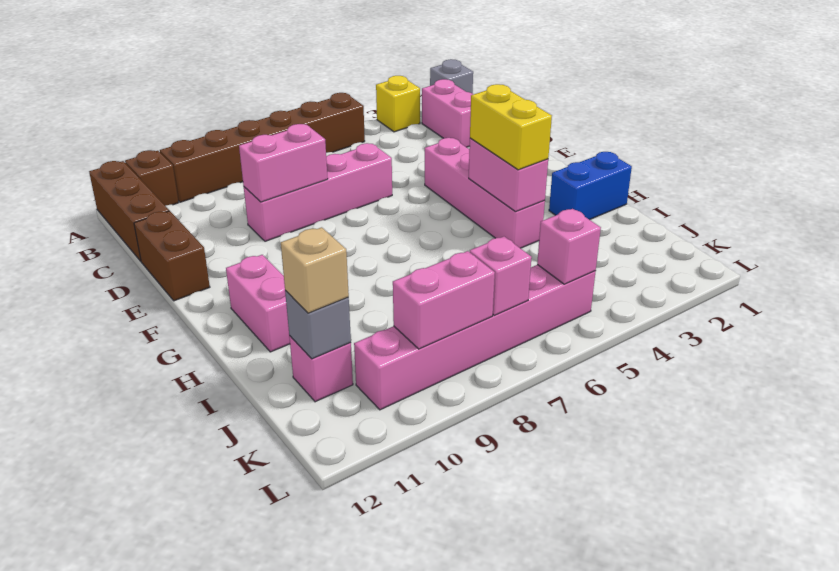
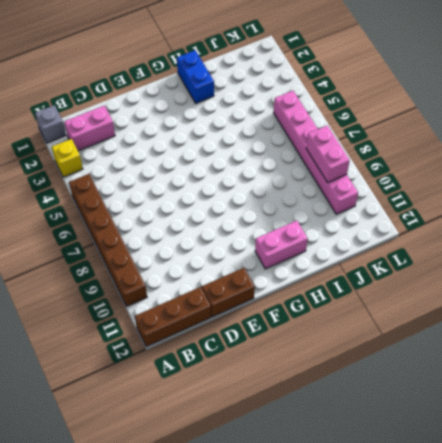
none -> brown brick A11 level 1
none -> pink brick D6:D9 level 1
none -> pink brick E4:H4 level 1

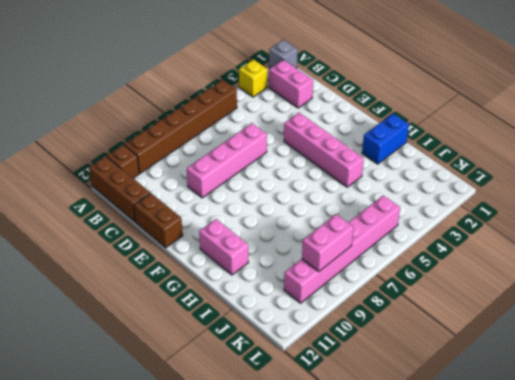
none -> pink brick J11 level 1
none -> pink brick D8:D9 level 2
none -> pink brick G4:H4 level 2

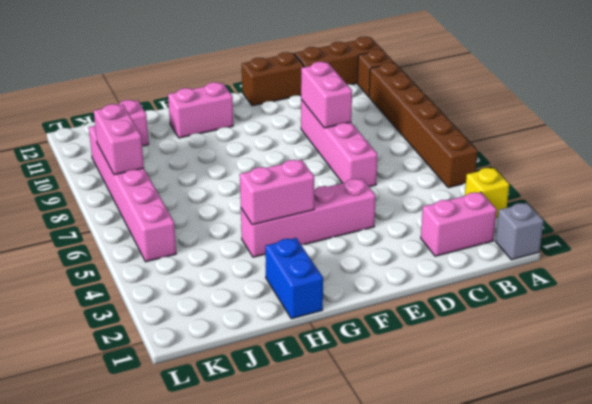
none -> grey brick J11 level 2
none -> pink brick K5 level 2
none -> pink brick K7 level 2

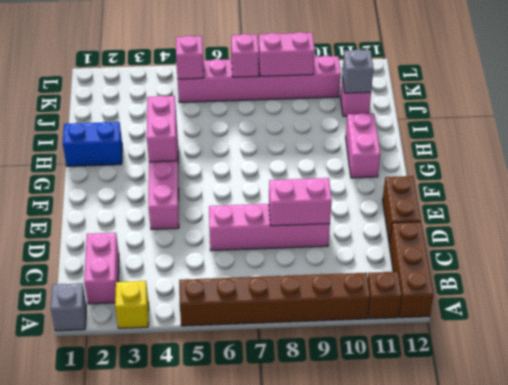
none -> yellow brick G4:H4 level 3
none -> tan brick J11 level 3

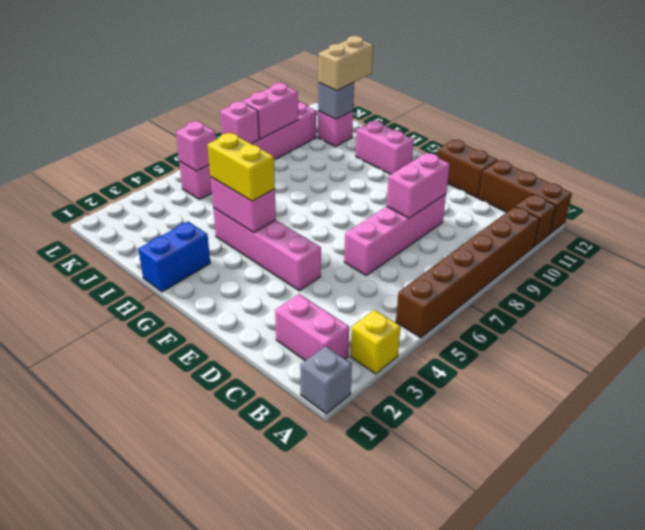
tan brick J11:J12 level 3 -> tan brick J11 level 3

